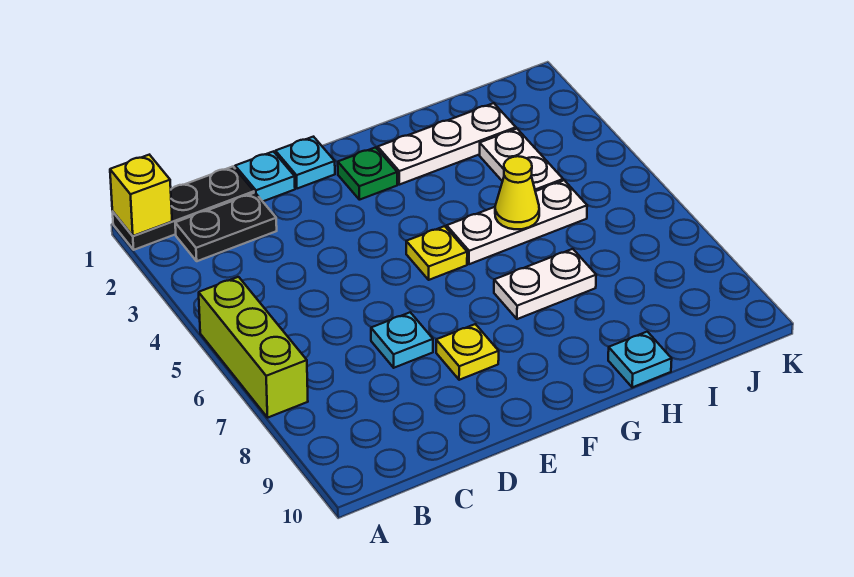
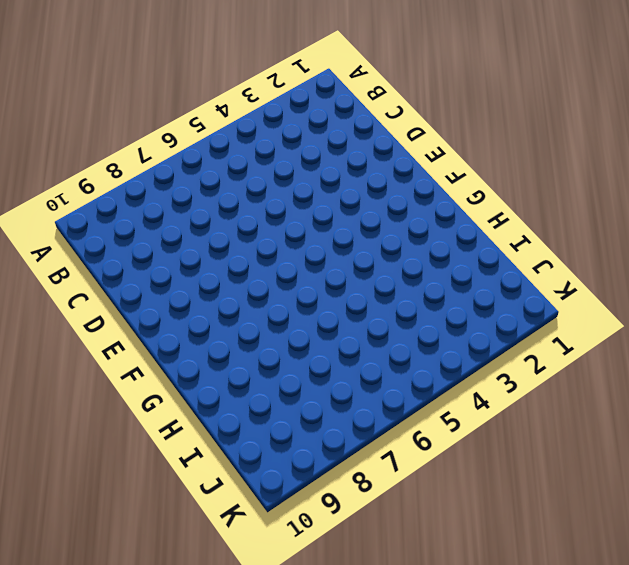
none -> black plate A1:C1 level 1
none -> lime brick A5:A7 level 1
none -> black plate B2:C2 level 1

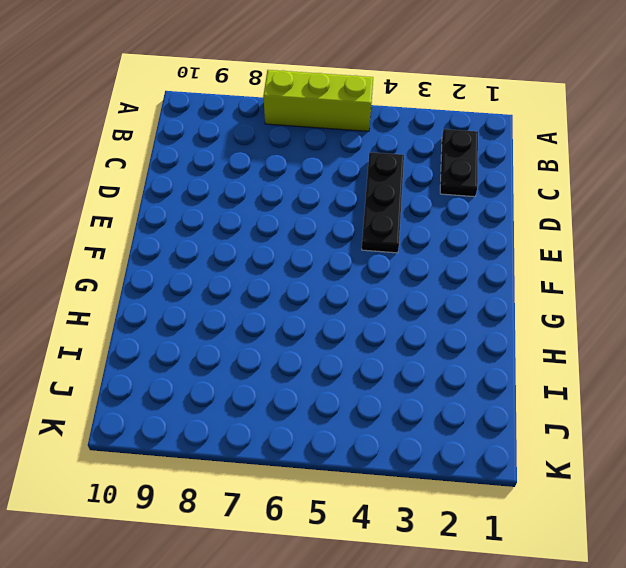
black plate C4:E4 level 1 -> black plate A1:C1 level 1
none -> cyan plate D1 level 1
none -> cyan plate D7 level 1
none -> cyan plate E1 level 1

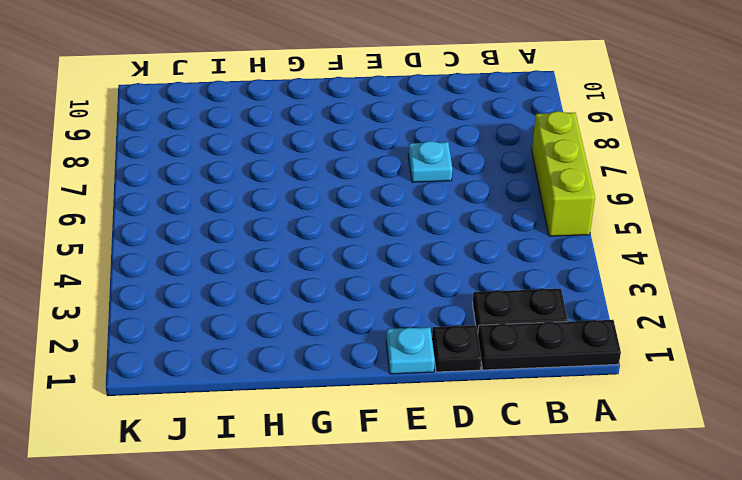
black plate D1 level 1 -> cyan plate D1 level 1
none -> yellow plate E8 level 1
none -> green plate F2 level 1
none -> yellow plate F5 level 1

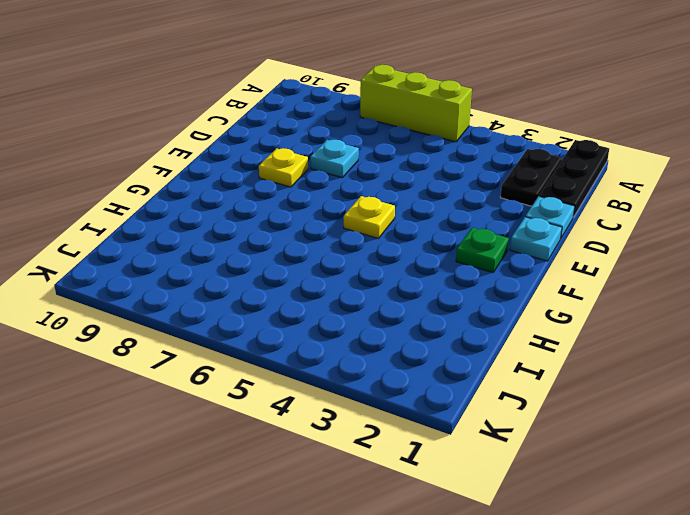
none -> white plate G2:I2 level 1
none -> white plate G5:I5 level 1
none -> white plate G7:H7 level 1

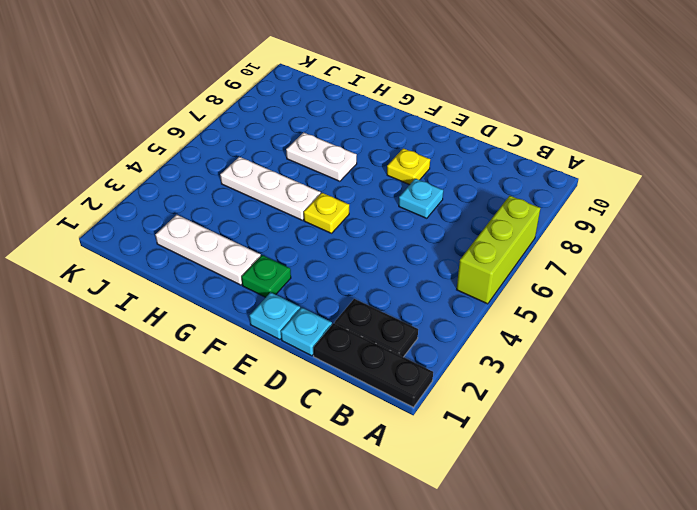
none -> cyan plate H10 level 1
none -> white plate I3:I4 level 1
none -> yellow brick A1 level 2

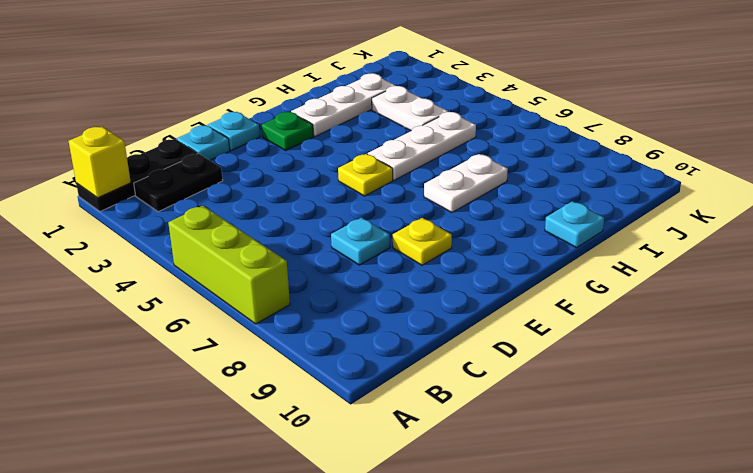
none -> yellow cone H5 level 2

